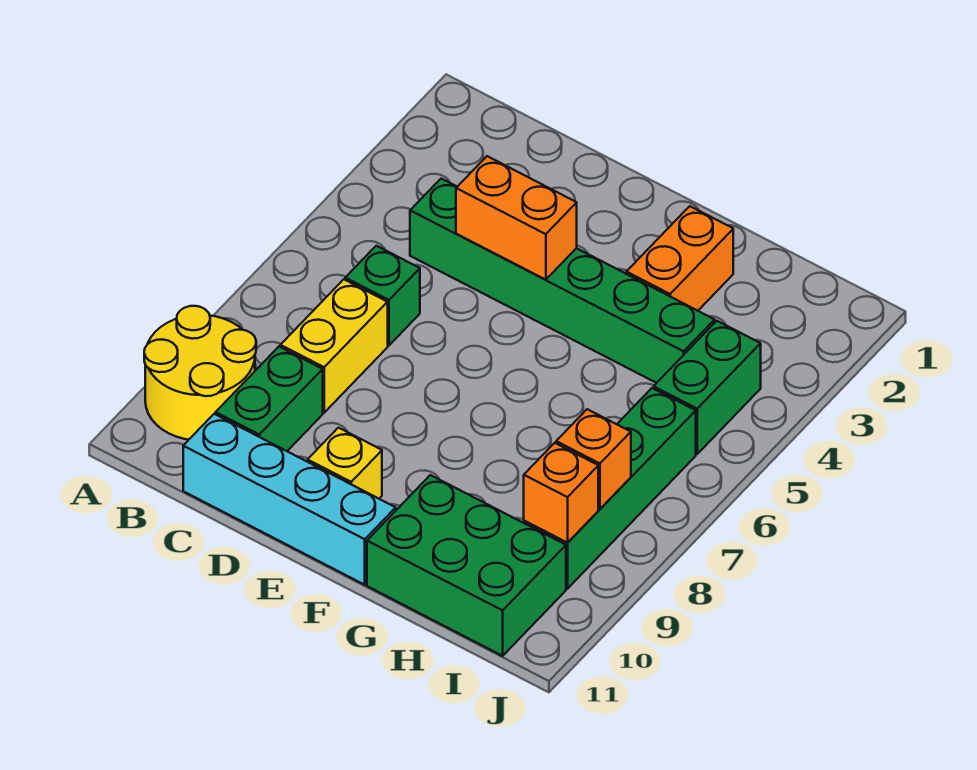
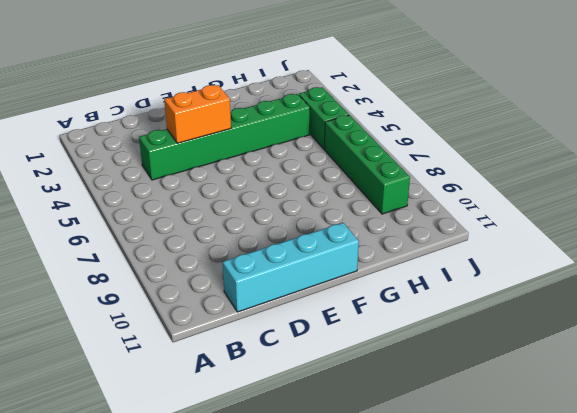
none -> yellow round brick A9:B10 level 1
none -> green brick C6 level 1
none -> yellow brick C7:C8 level 1

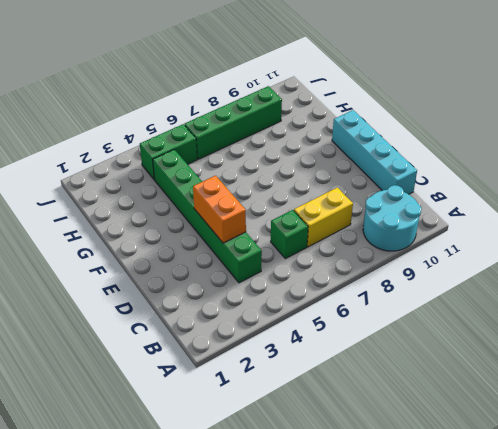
cyan round brick A9:B10 level 1 -> yellow round brick A9:B10 level 1
none -> green brick C9:C10 level 1
none -> yellow brick E10 level 1
none -> orange brick G2:G3 level 1

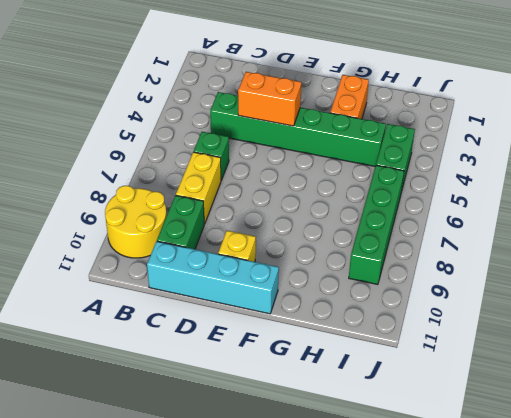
none -> green brick G10:I11 level 1
none -> orange brick I8 level 2
none -> orange brick I9 level 2

